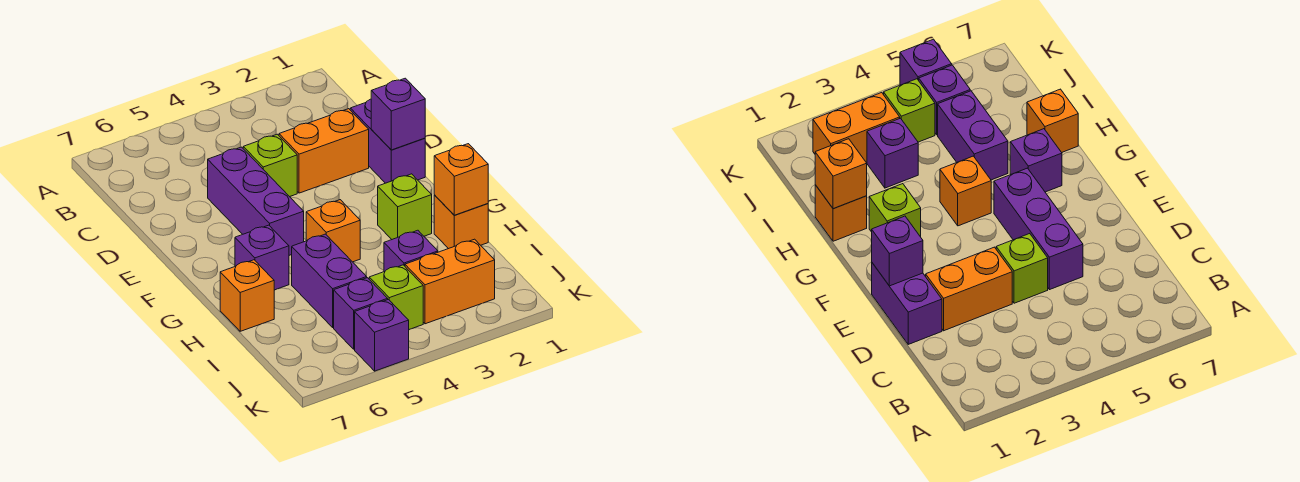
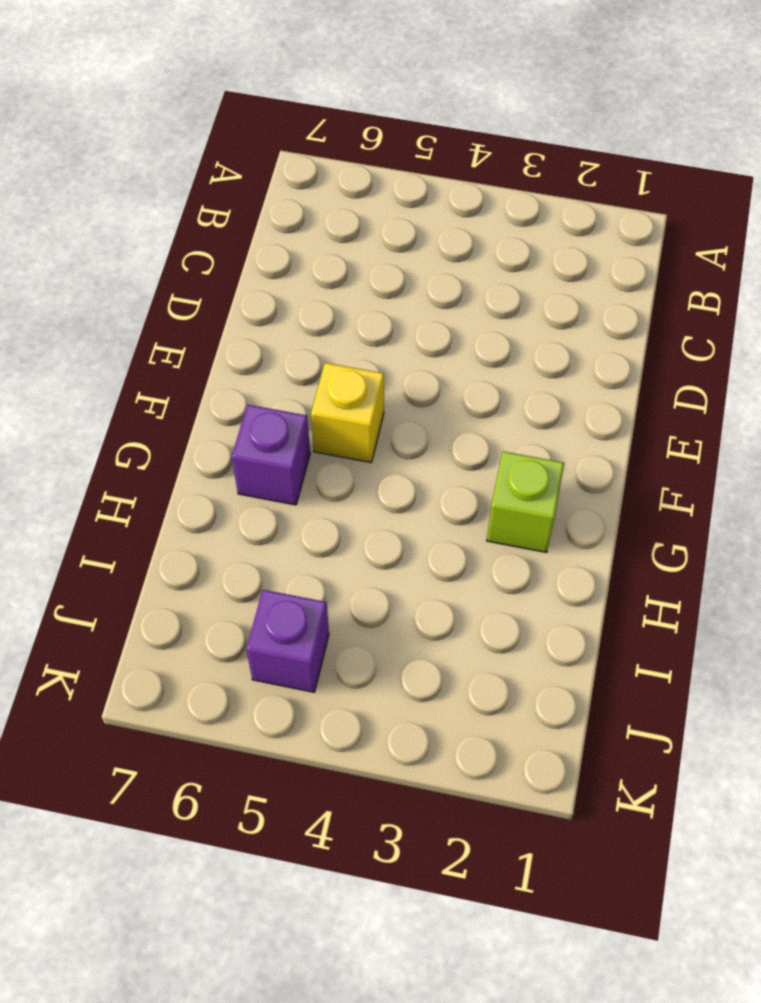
yellow brick F5 level 1 -> purple brick D5:F5 level 1
none -> purple brick D1:E1 level 1
none -> orange brick D2:D3 level 1
none -> lime brick D4 level 1

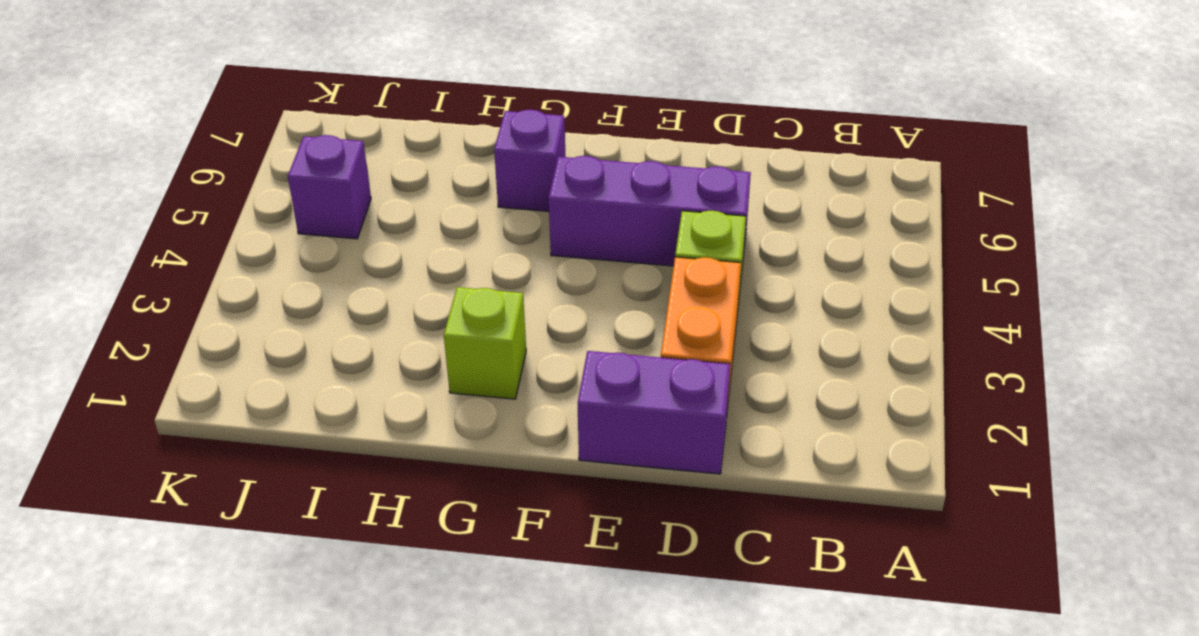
none -> orange brick G4 level 1
none -> orange brick H1 level 1
none -> purple brick H5:I5 level 1

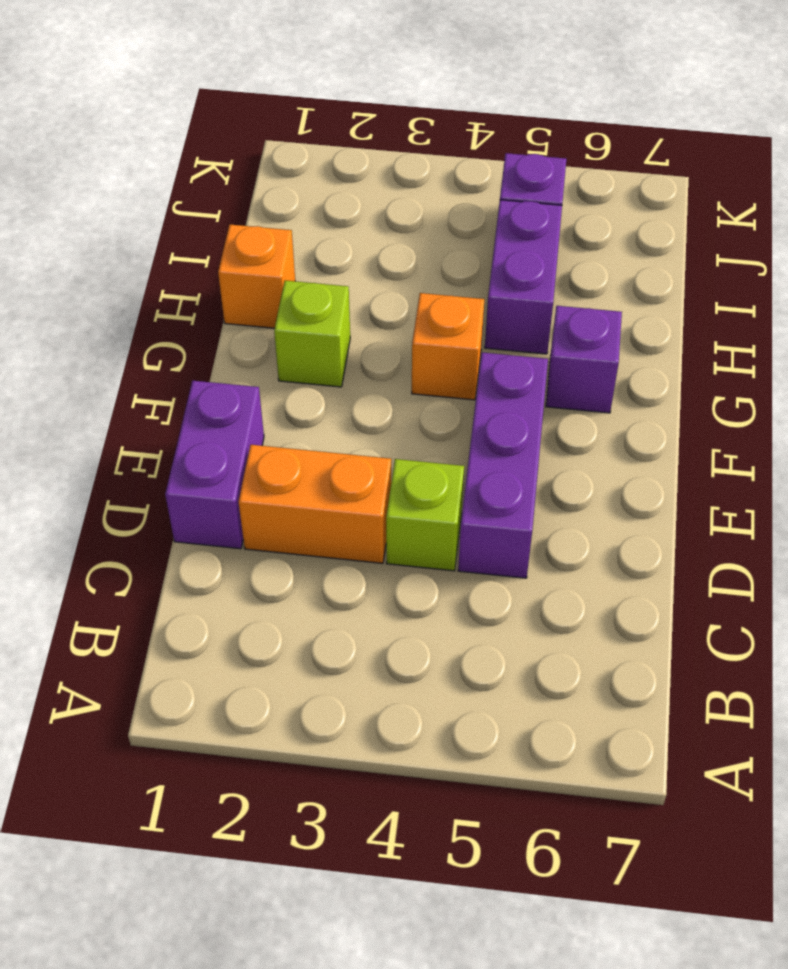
none -> orange brick H7 level 1
none -> purple brick I3 level 1
none -> orange brick J2:J3 level 1

